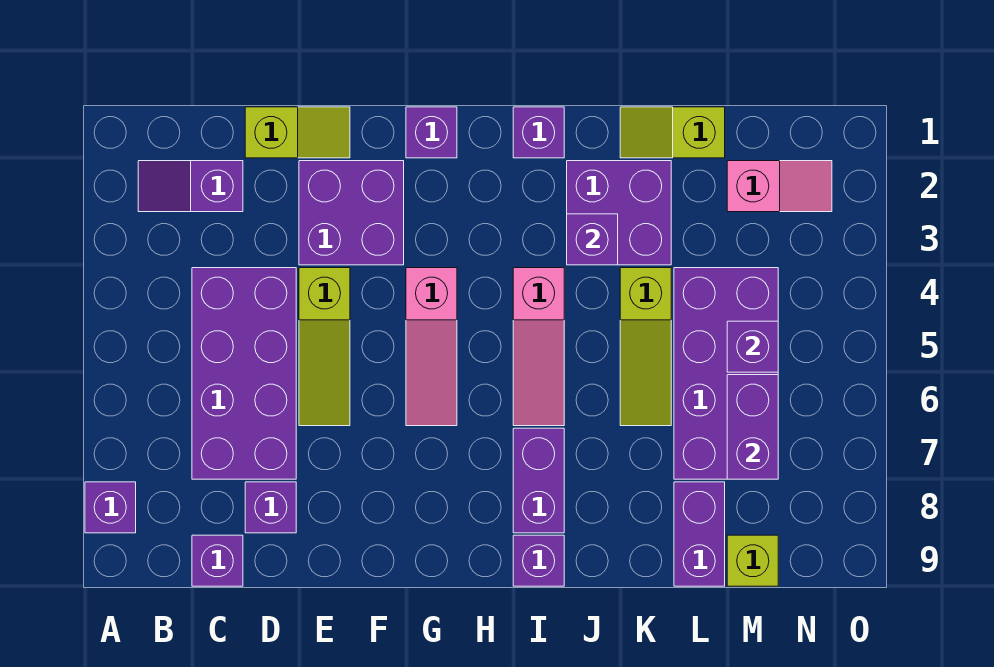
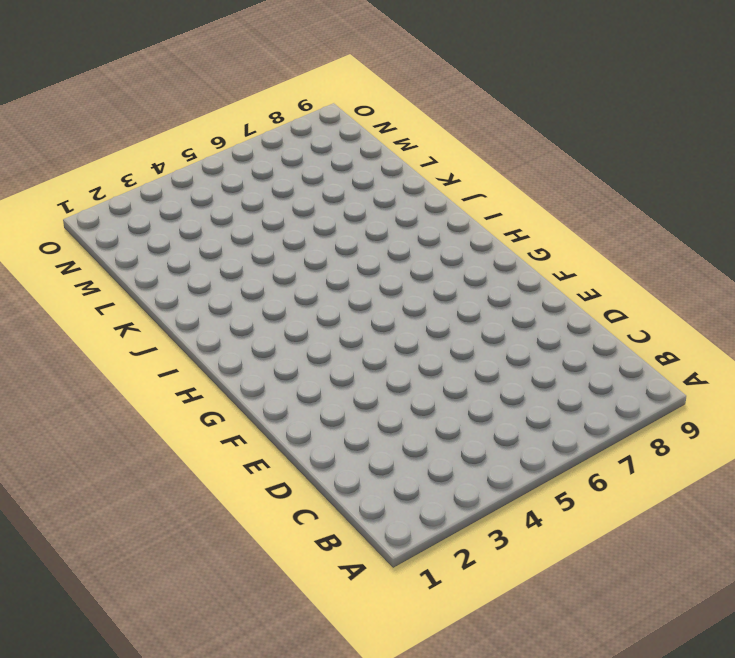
none -> purple brick A8 level 1
none -> purple slope B2:C2 level 1 top C
none -> purple brick C4:D7 level 1

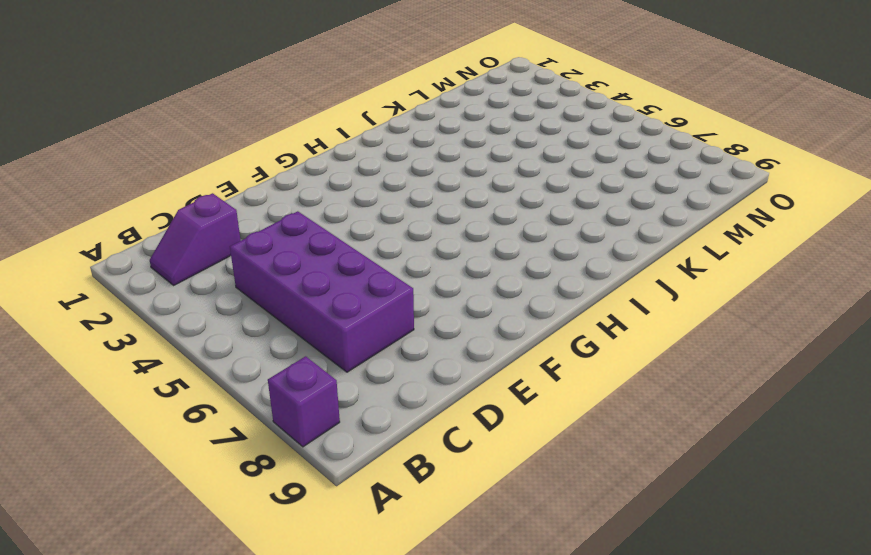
none -> purple brick C9 level 1
none -> lime slope D1:E1 level 1 top D
none -> purple brick D8 level 1

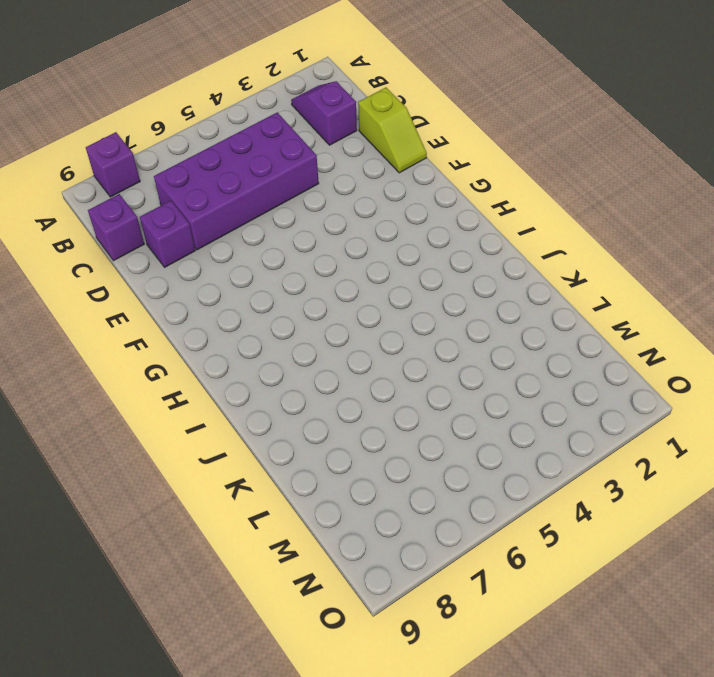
none -> purple brick E2:F3 level 1
none -> lime slope E4:E6 level 1 top 4
none -> purple brick G1 level 1

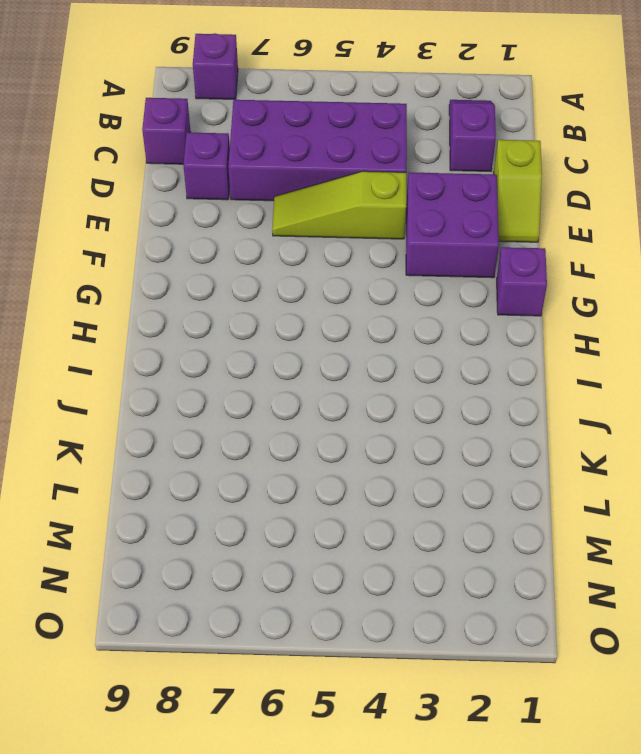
none -> pink slope G4:G6 level 1 top 4
none -> purple brick I1 level 1
none -> pink slope I4:I6 level 1 top 4

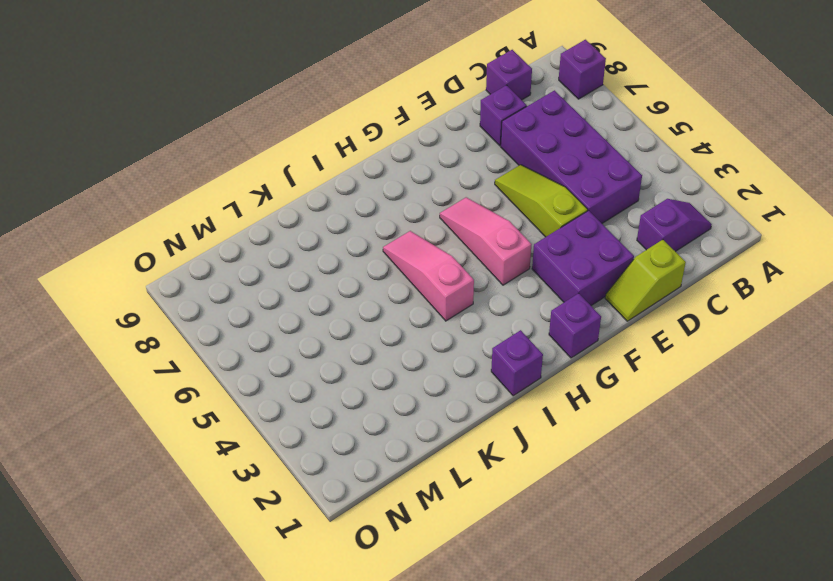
none -> purple brick I7:I8 level 1
none -> purple brick I9 level 1
none -> purple brick J2:K3 level 1

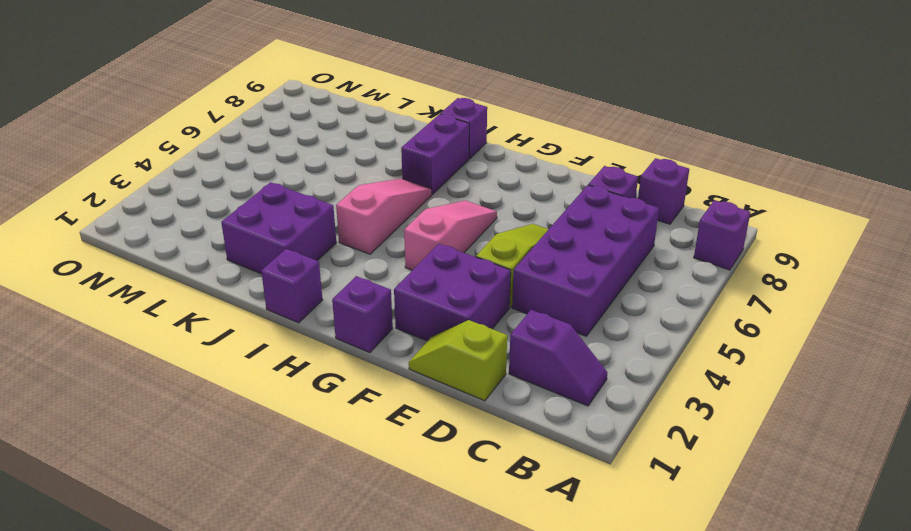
none -> lime slope K1:L1 level 1 top L
none -> lime slope K4:K6 level 1 top 4
none -> purple brick L4:M7 level 1

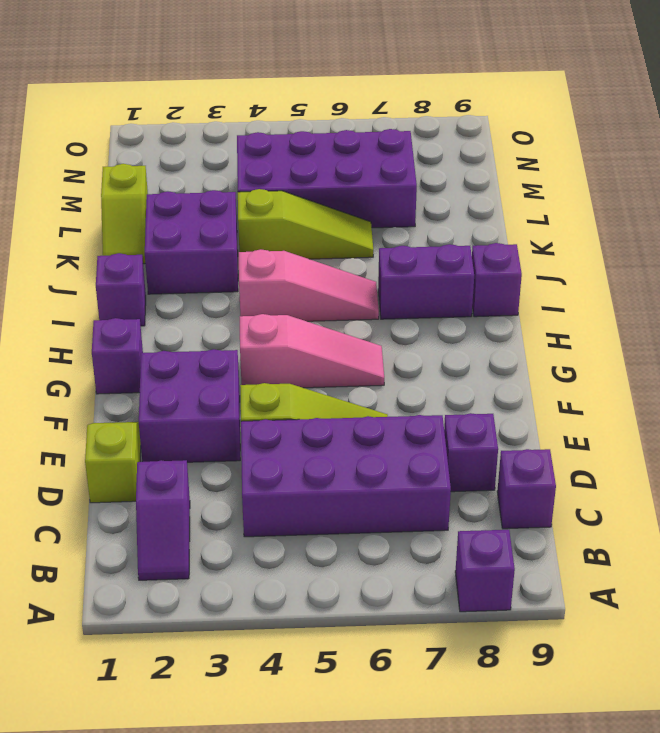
none -> purple brick L8:L9 level 1
none -> pink slope M2:N2 level 1 top M
none -> lime brick M9 level 1

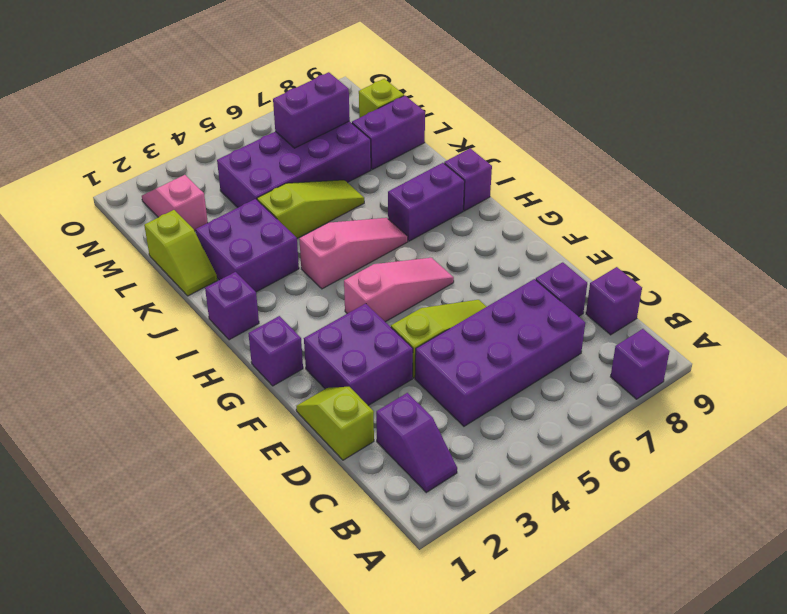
none -> purple brick J3 level 2
none -> purple brick M5 level 2

